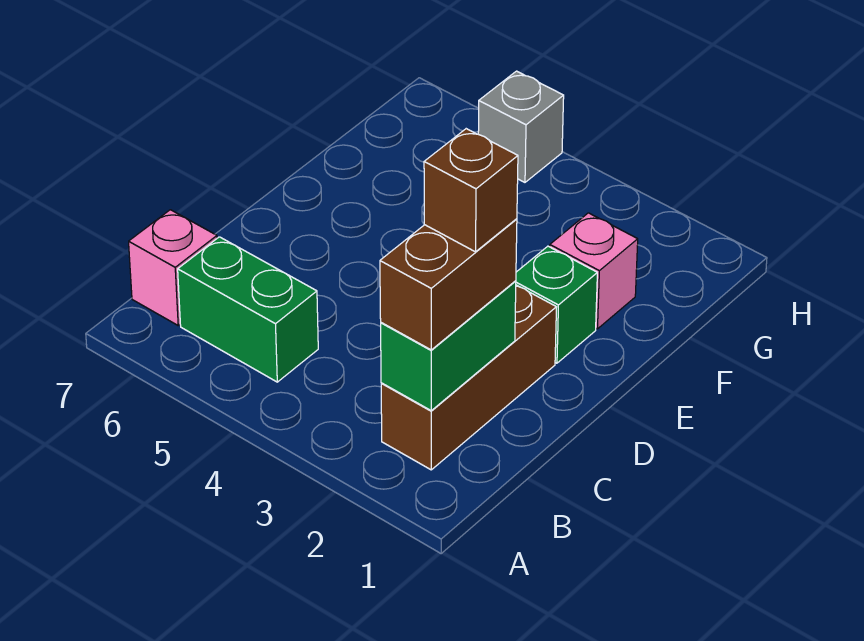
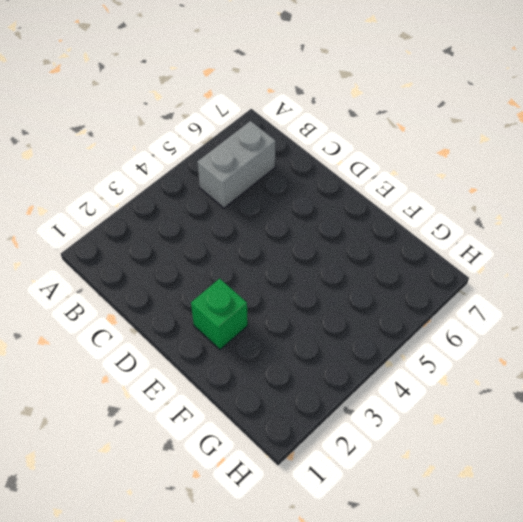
grey brick B5:B6 level 1 -> green brick B5:B6 level 1
none -> brown brick B2:D2 level 1
none -> pink brick B7 level 1

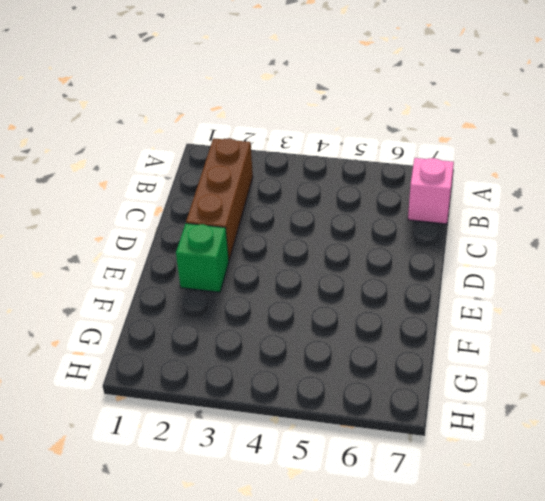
none -> green brick B5:B6 level 1
none -> pink brick F2 level 1

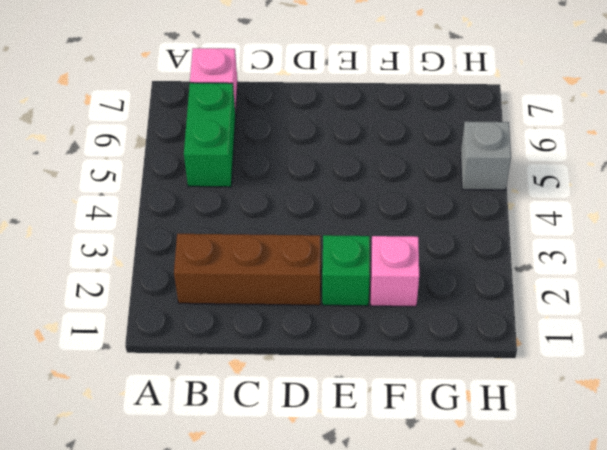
none -> green brick B2:C2 level 2
none -> brown brick B2:C2 level 3

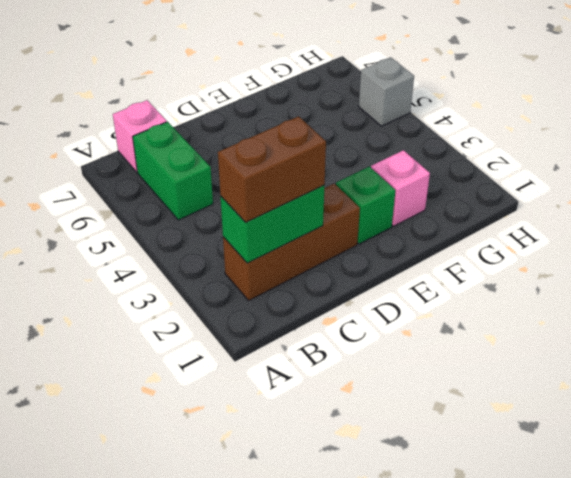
none -> brown brick C2 level 4

